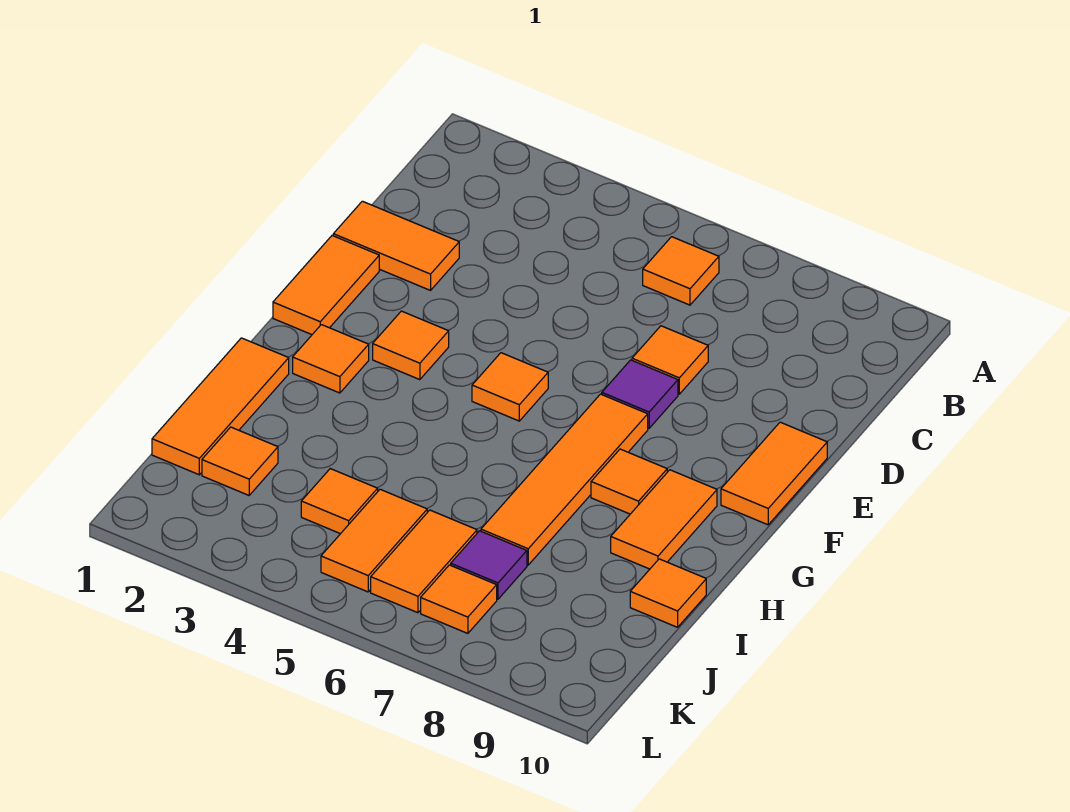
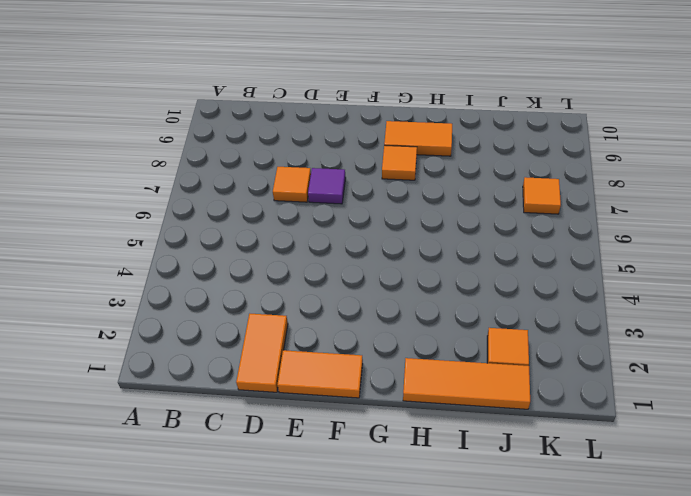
none -> orange tile B6 level 1
none -> orange tile E10:F10 level 1
none -> orange tile F3 level 1

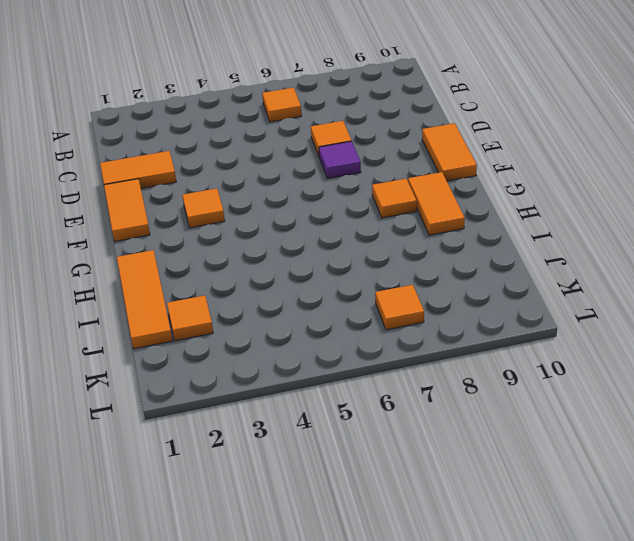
none -> orange tile F5 level 1
none -> orange tile F7:I7 level 1
none -> orange tile G2 level 1

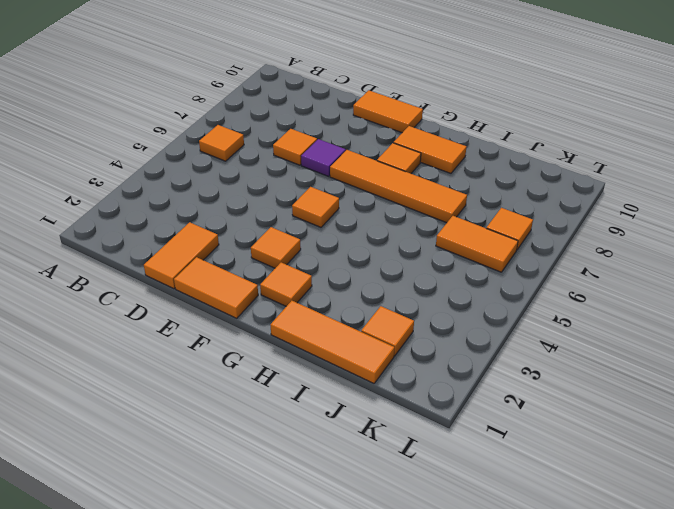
none -> orange tile I10 level 1
none -> orange tile J4 level 1
none -> orange tile J5:K5 level 1

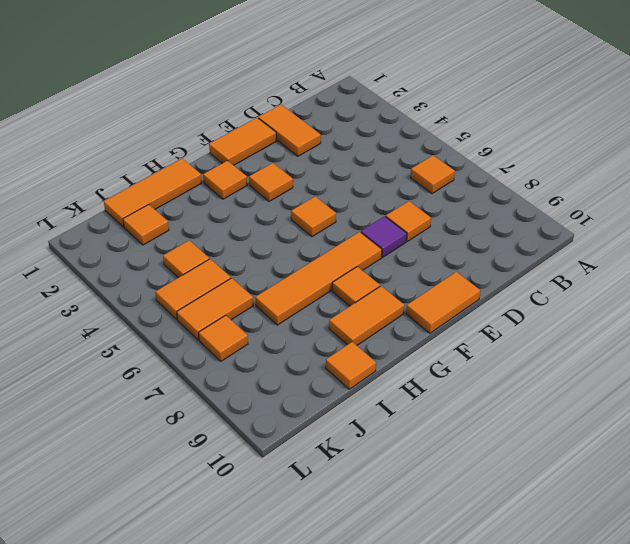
none -> purple tile J7 level 1

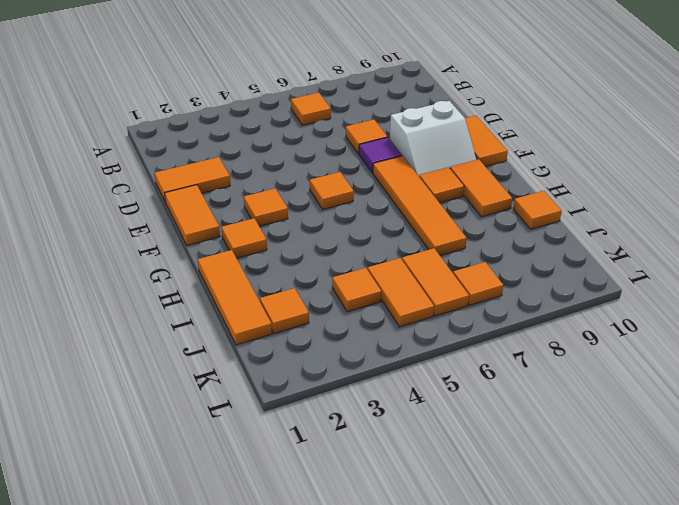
white slope E8:F9 level 1 top E -> none
none -> purple tile J7 level 1

